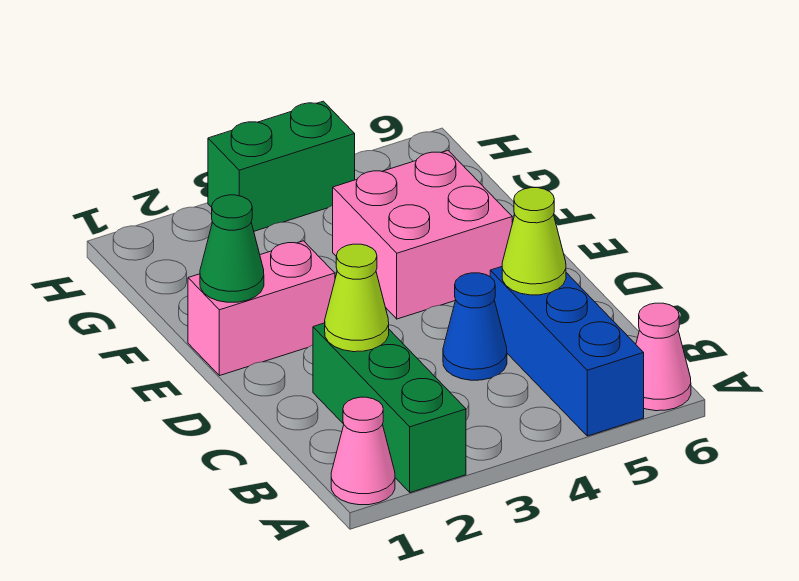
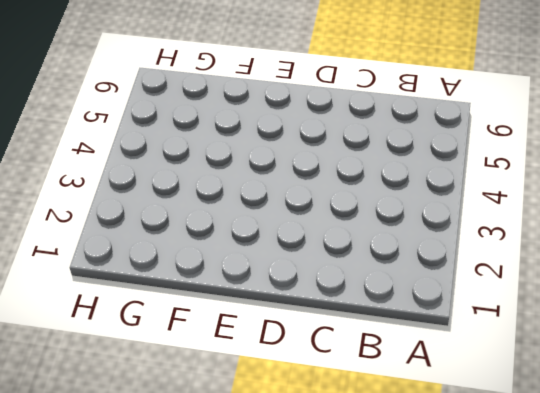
none -> pink cone A1 level 1
none -> green brick A2:C2 level 1

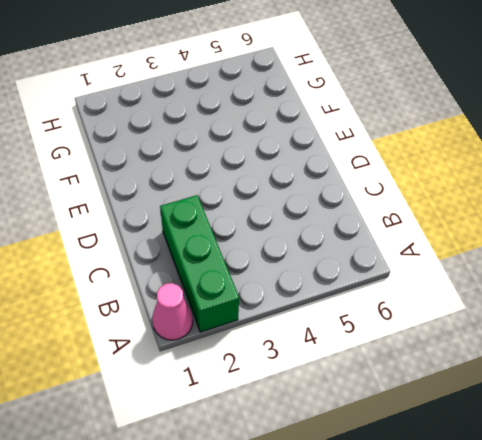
none -> blue brick A5:C5 level 1
none -> pink cone A6 level 1

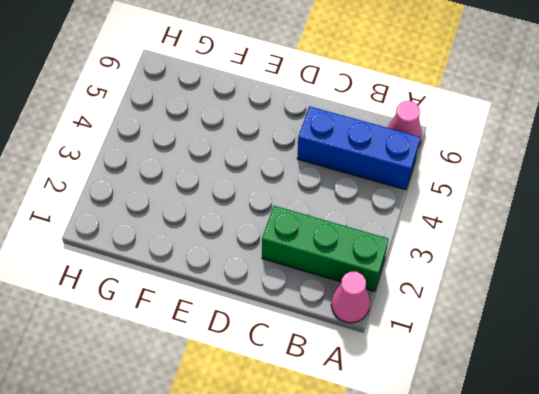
none -> blue cone C4 level 1
none -> pink brick E1:E2 level 1

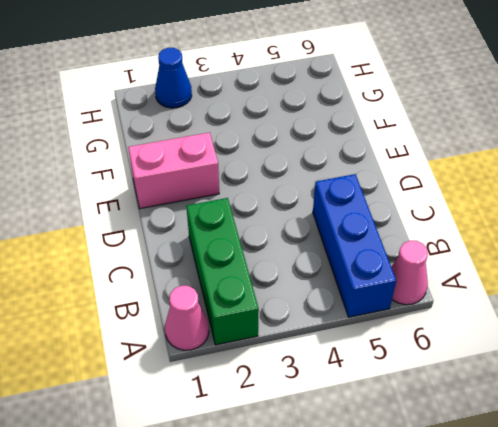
blue cone H2 level 1 -> blue cone C4 level 1
none -> pink brick E4:F5 level 1
none -> green brick H3:H4 level 1

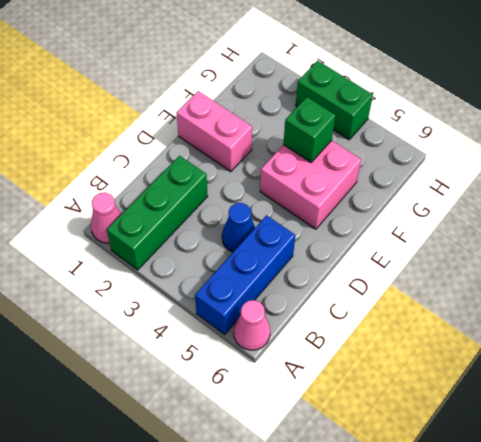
green brick F4 level 2 -> none
none -> lime cone C2 level 2
none -> lime cone C5 level 2

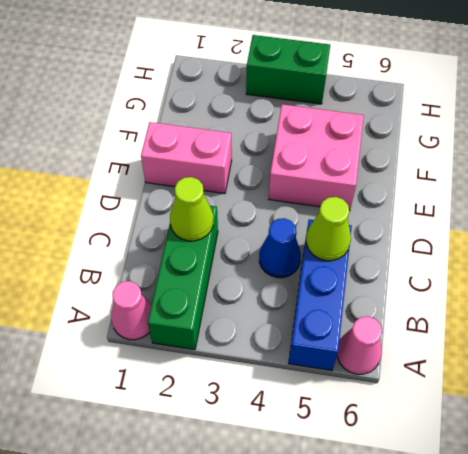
none -> green cone E1 level 2

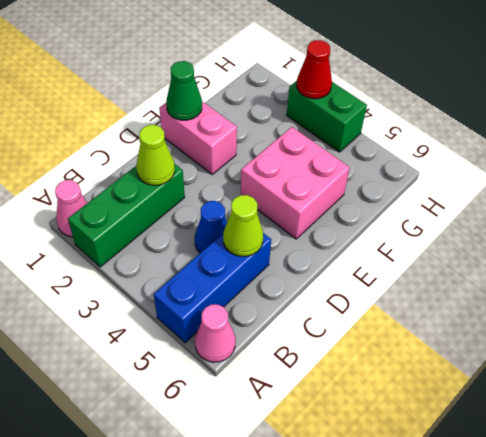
red cone H3 level 2 -> none

